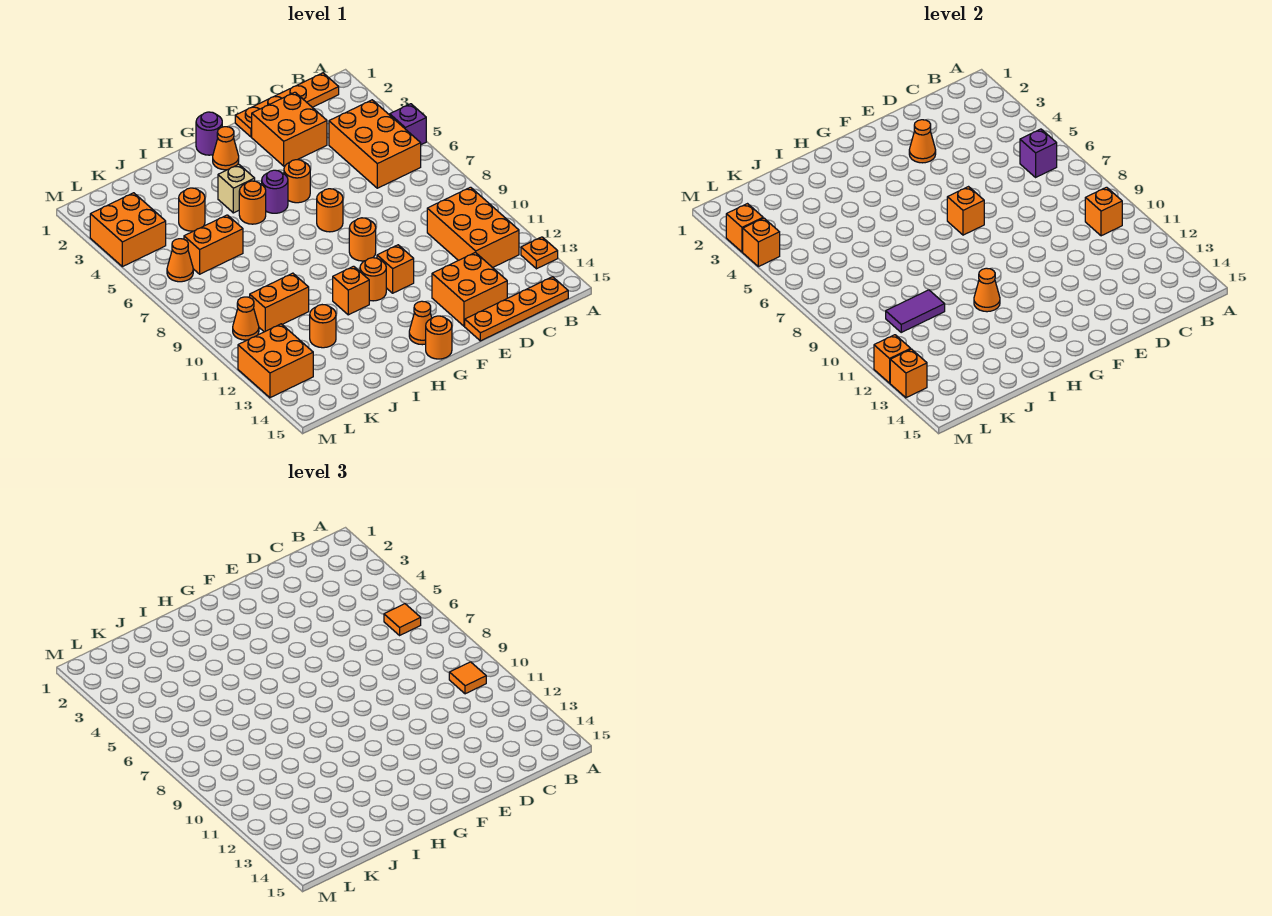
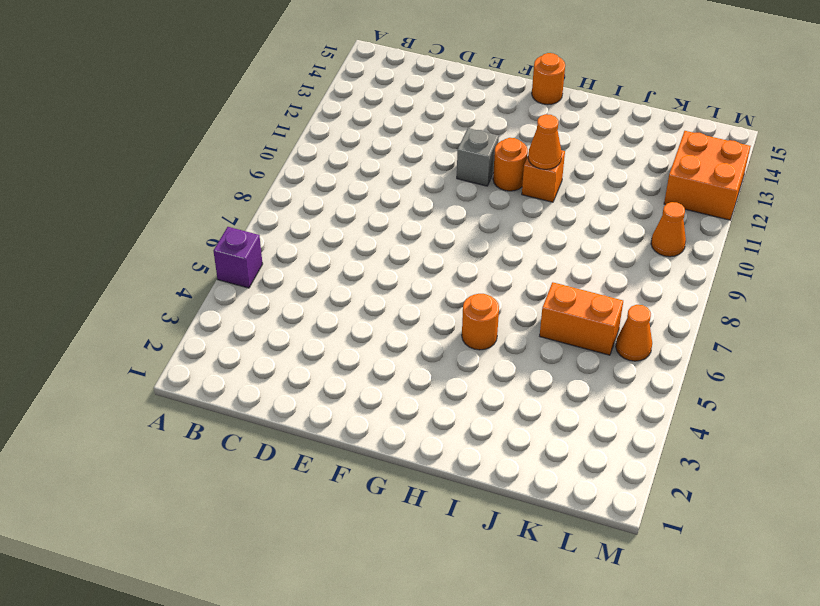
grey brick F11 level 1 -> orange brick F11 level 1
none -> orange plate A13 level 1
none -> orange plate B1:E1 level 1
none -> orange brick B4:C6 level 1
none -> orange brick B10:C12 level 1

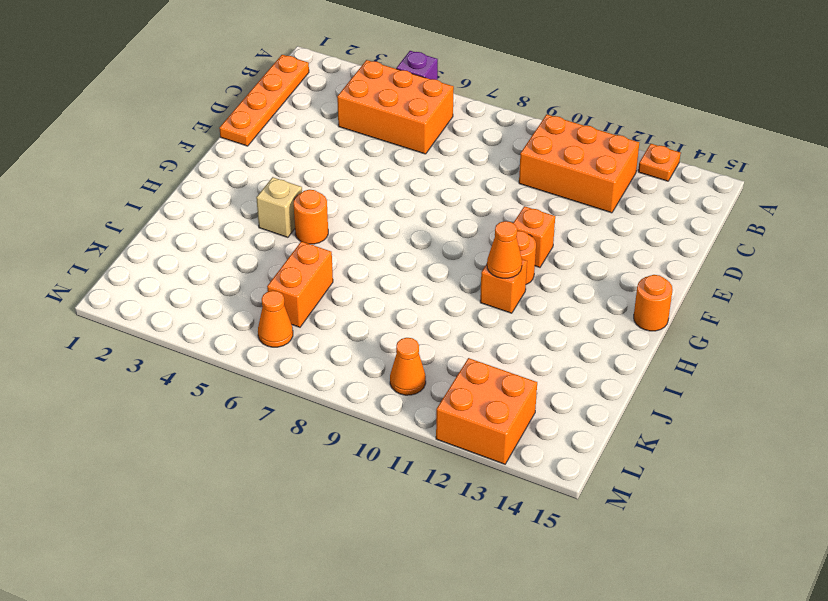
none -> orange plate B15:E15 level 1
none -> orange brick D2:E3 level 1
none -> orange brick D13:E14 level 1
none -> orange round brick F5 level 1

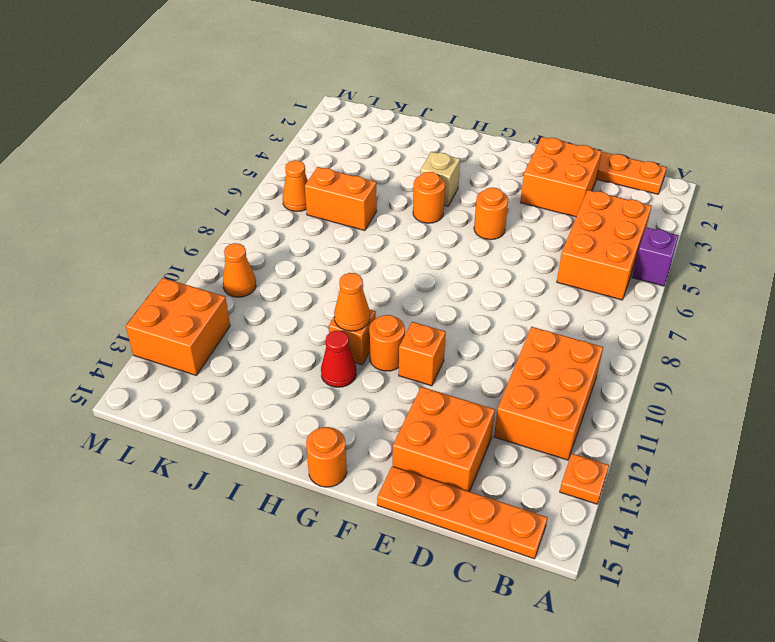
red cone H12 level 1 -> none
none -> orange round brick F7 level 1
none -> orange round brick F9 level 1
none -> purple round brick G1 level 1
none -> orange cone G2 level 1

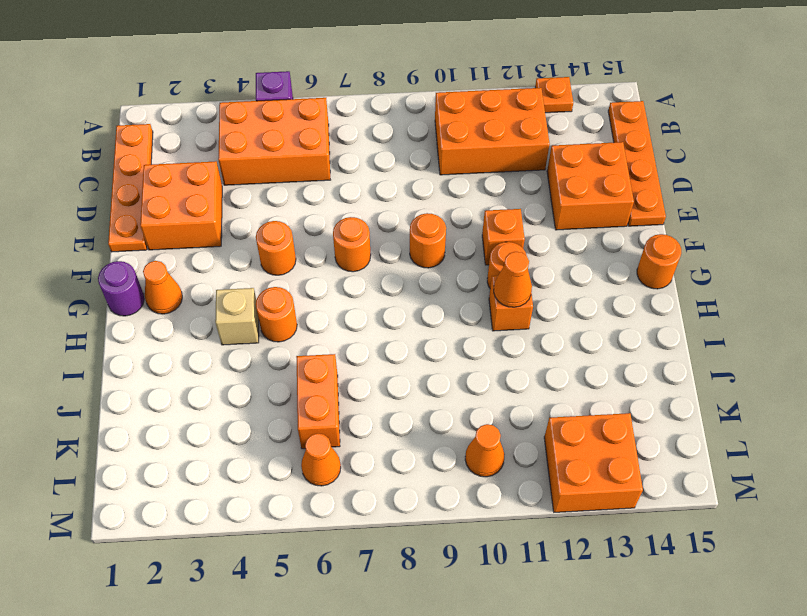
none -> purple round brick G5 level 1
none -> orange cone G14 level 1
none -> orange round brick J4 level 1
none -> orange brick J10:K10 level 1

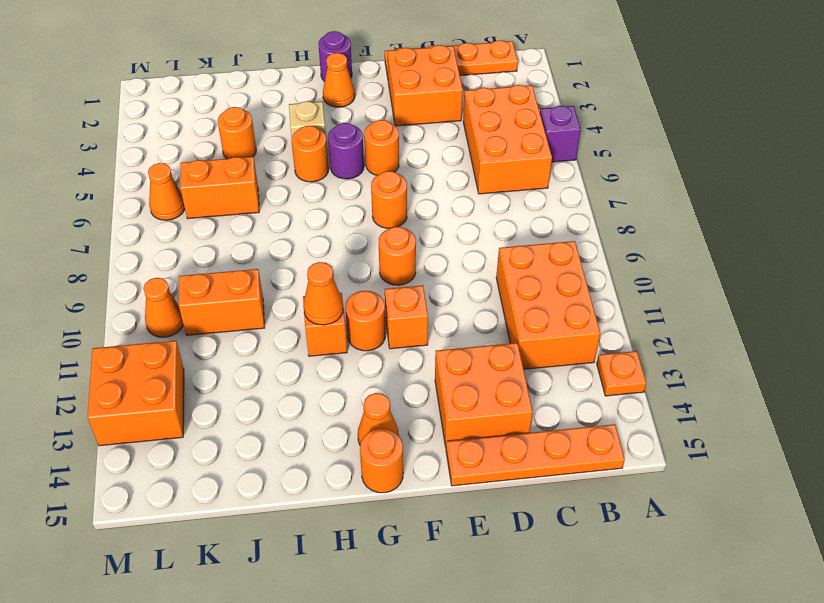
none -> orange round brick J12 level 1
none -> orange brick L3:M4 level 1
none -> purple brick B6 level 2
none -> orange brick B10 level 2

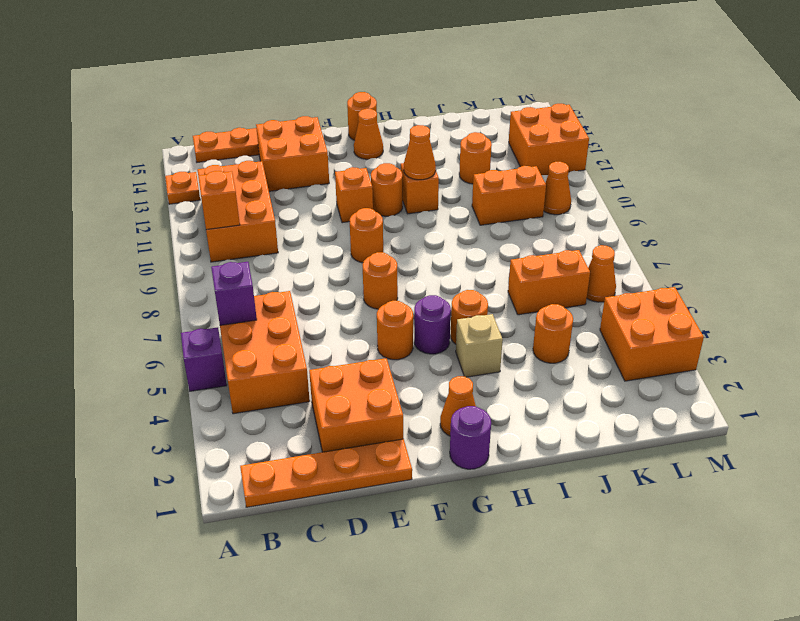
none -> orange cone E3 level 2
none -> orange brick F7 level 2
none -> purple tile J10:K10 level 2
none -> orange brick M3 level 2

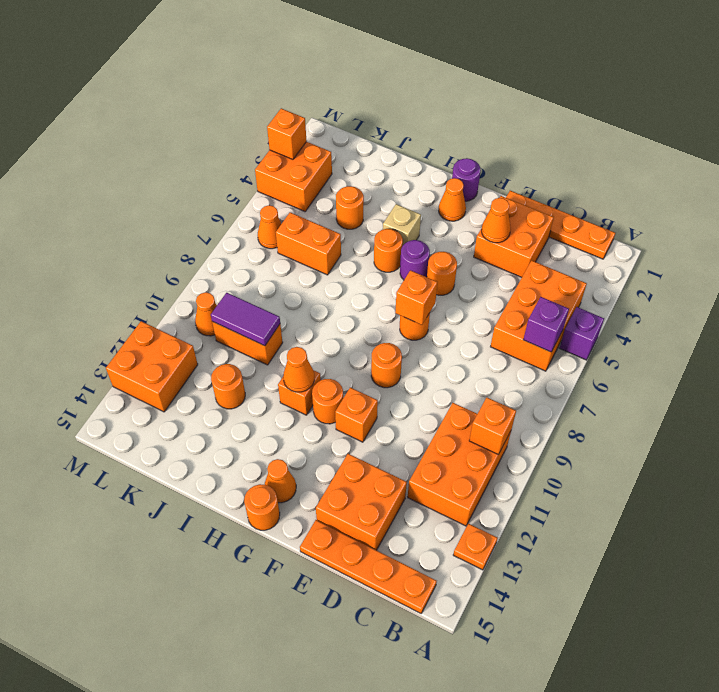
none -> orange brick M4 level 2
none -> orange brick M12 level 2
none -> orange brick M13 level 2
none -> orange tile B6 level 3

